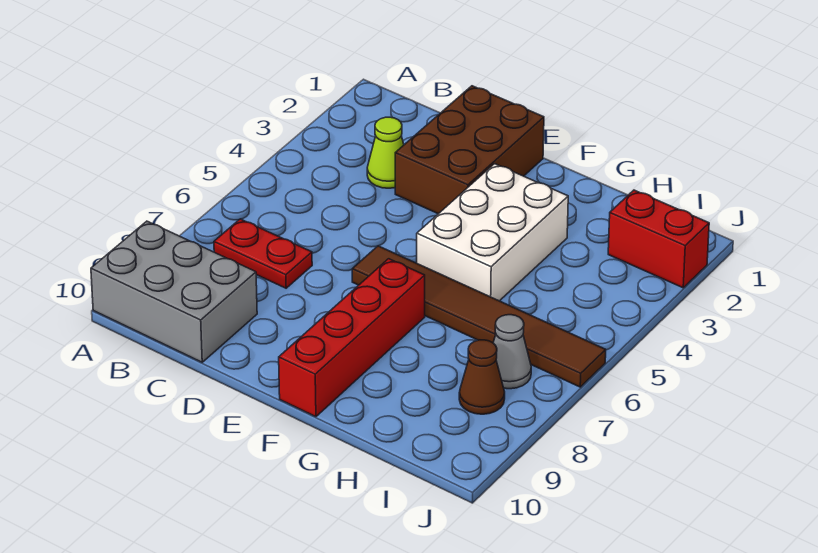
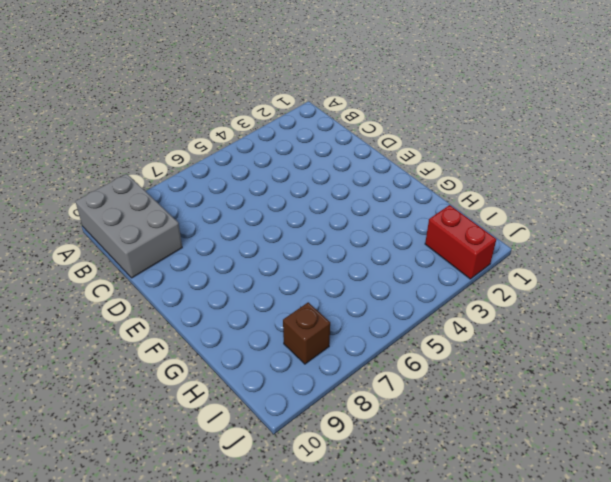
brown brick I8 level 1 -> brown cone I8 level 1
none -> red plate B7:C7 level 1
none -> lime cone C3 level 1

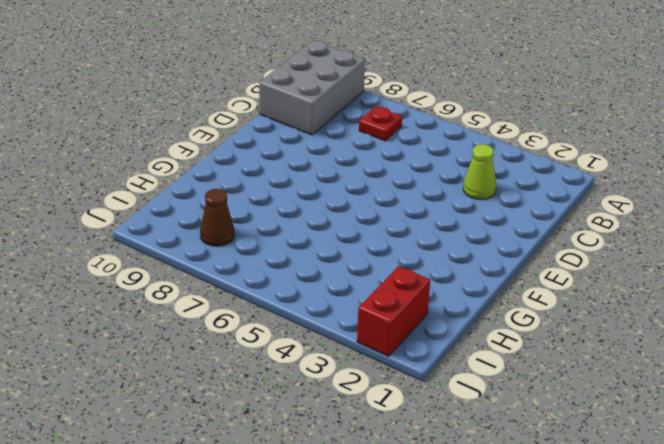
red plate B7 level 1 -> red plate B7:C7 level 1
none -> brown brick D1:E3 level 1
none -> brown tile E6:J6 level 1

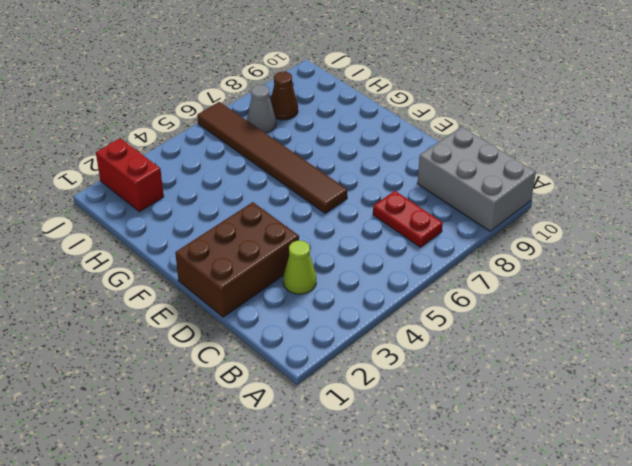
none -> white brick F3:G5 level 1
none -> red brick F7:F10 level 1

